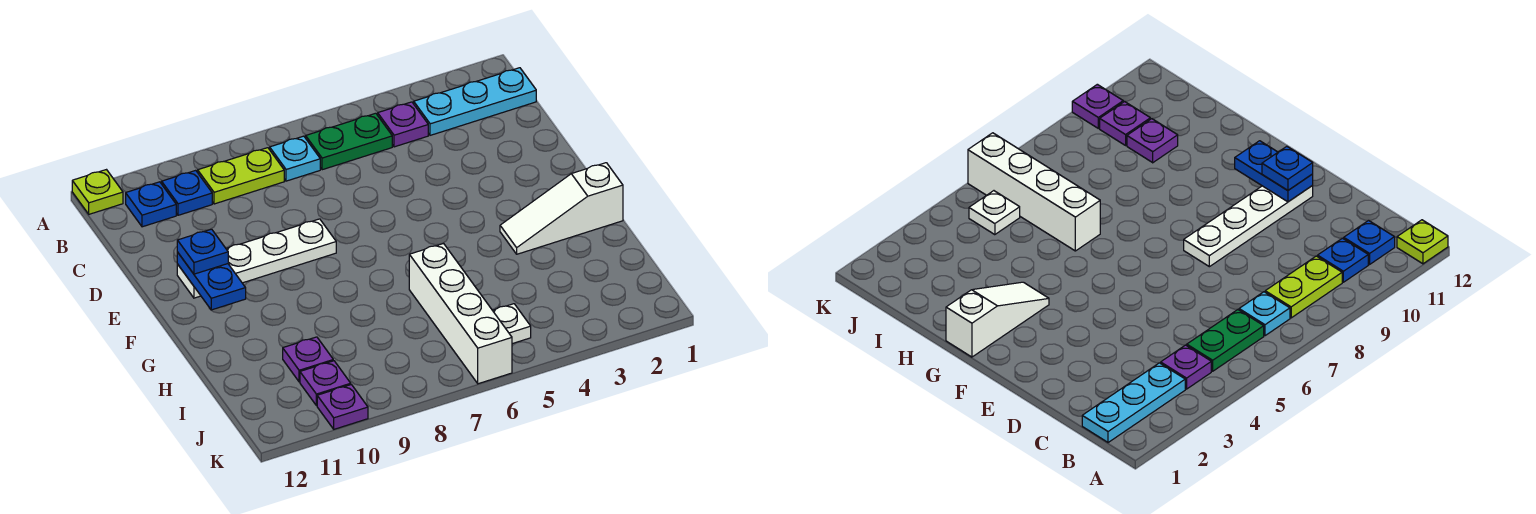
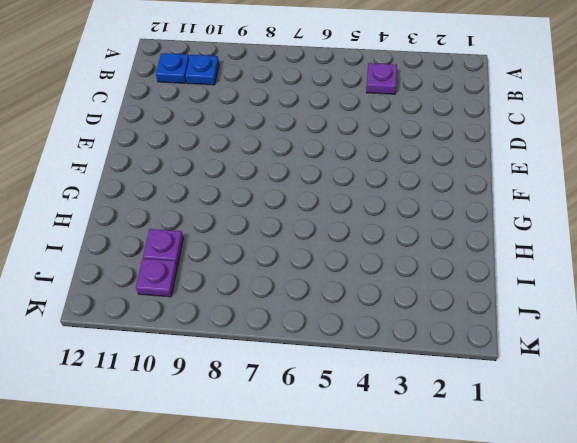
none -> lime plate A12 level 1
none -> cyan plate B1:B3 level 1
none -> green plate B5:B6 level 1

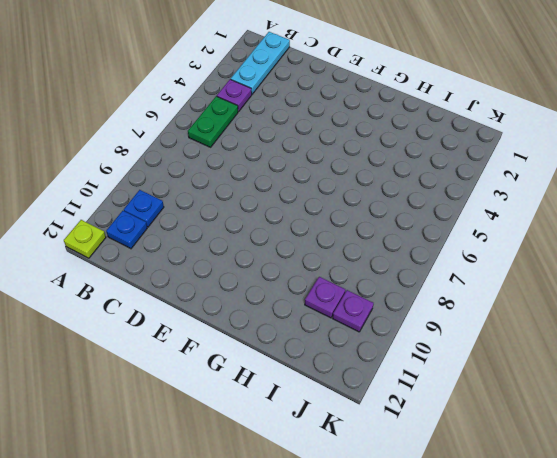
none -> cyan plate B7 level 1
none -> lime plate B8:B9 level 1
none -> white plate E8:E11 level 1

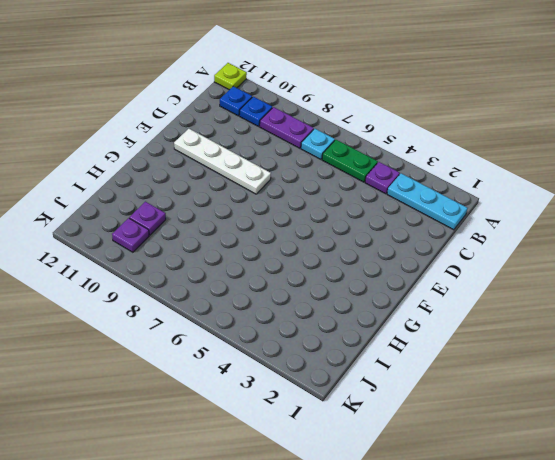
purple plate B8:B9 level 1 -> lime plate B8:B9 level 1
none -> white slope G1:G3 level 1 top 1
none -> white brick H6:K6 level 1
none -> white plate J5 level 1

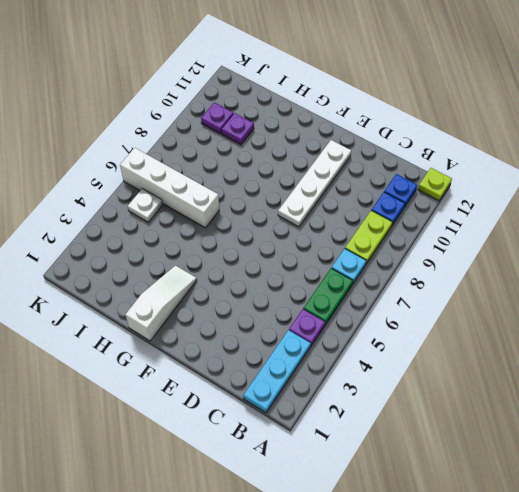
none -> purple plate K10 level 1
none -> blue plate E11:F11 level 2
none -> blue plate E11 level 3

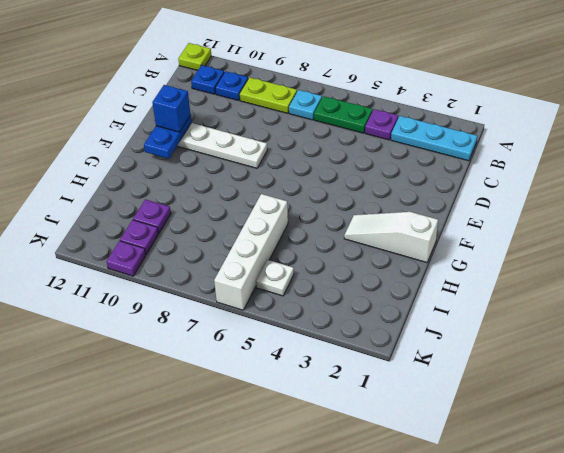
blue brick E11 level 3 -> blue plate E11 level 3

